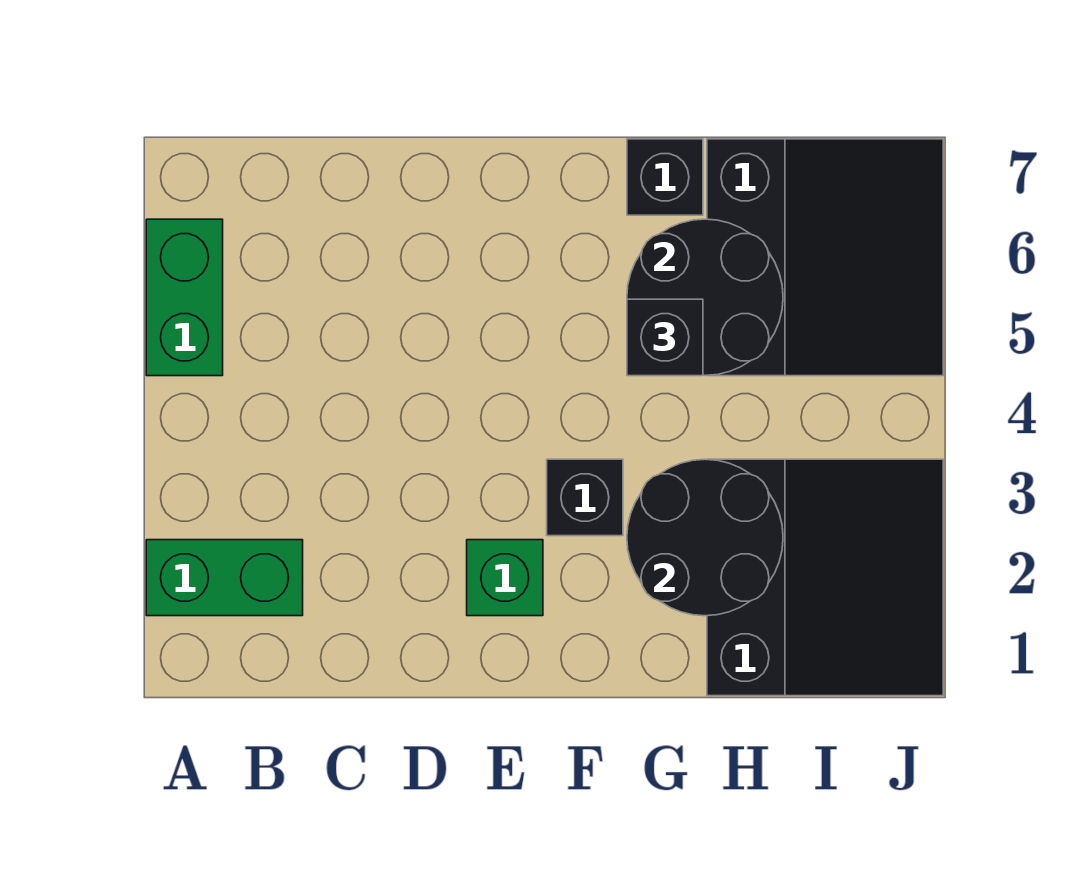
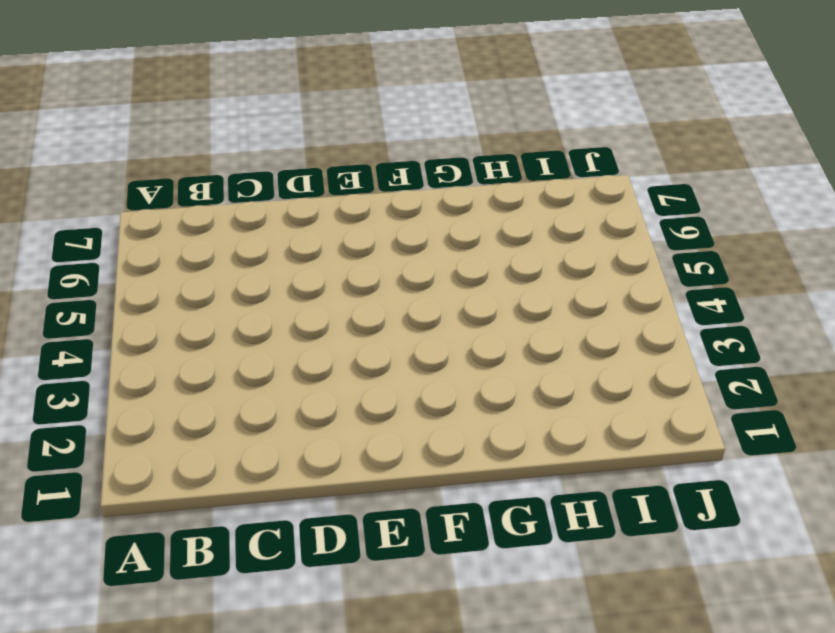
none -> green brick A2:B2 level 1
none -> green brick A5:A6 level 1

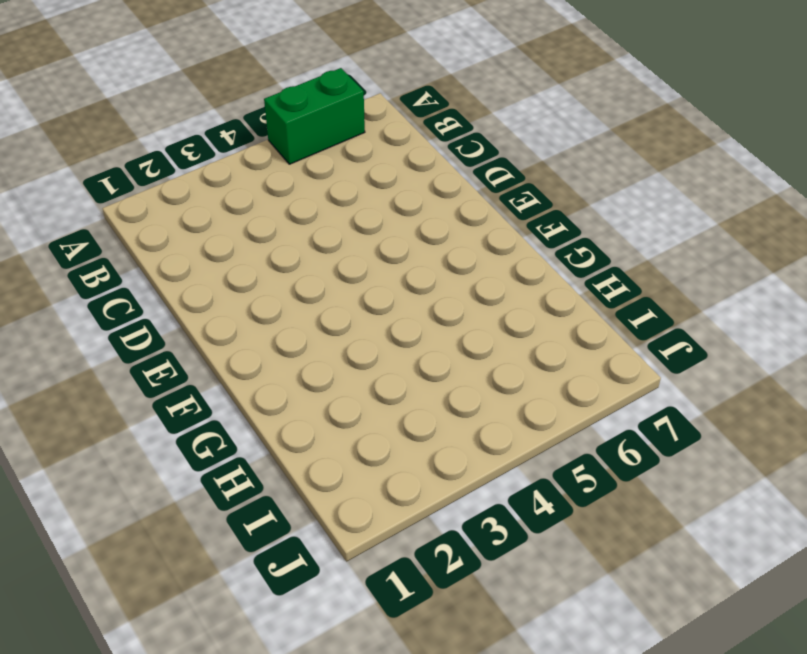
none -> green brick A2:B2 level 1
none -> green brick E2 level 1

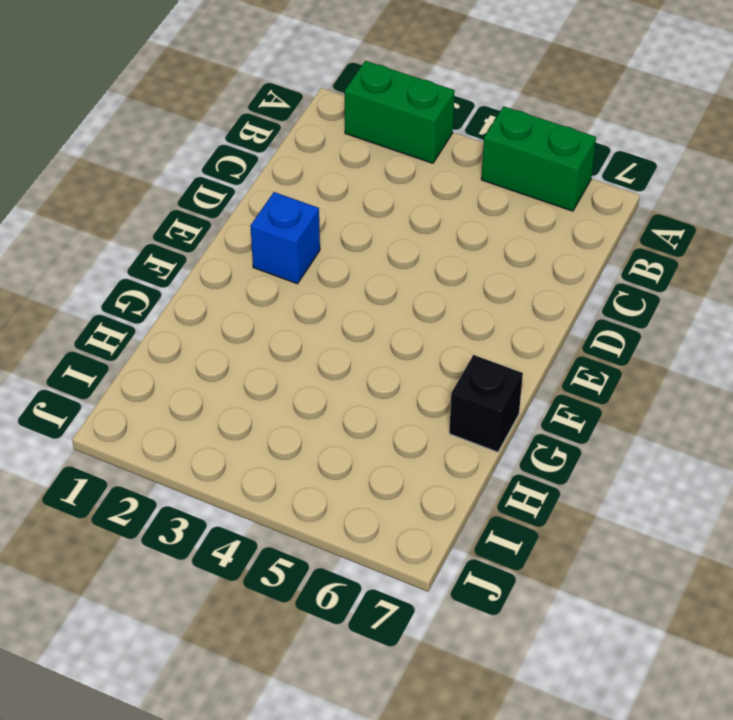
green brick A2:A3 level 1 -> green brick A2:B2 level 1
blue brick E2 level 1 -> green brick E2 level 1
none -> black brick F3 level 1
none -> black slope H1:J3 level 1 top H

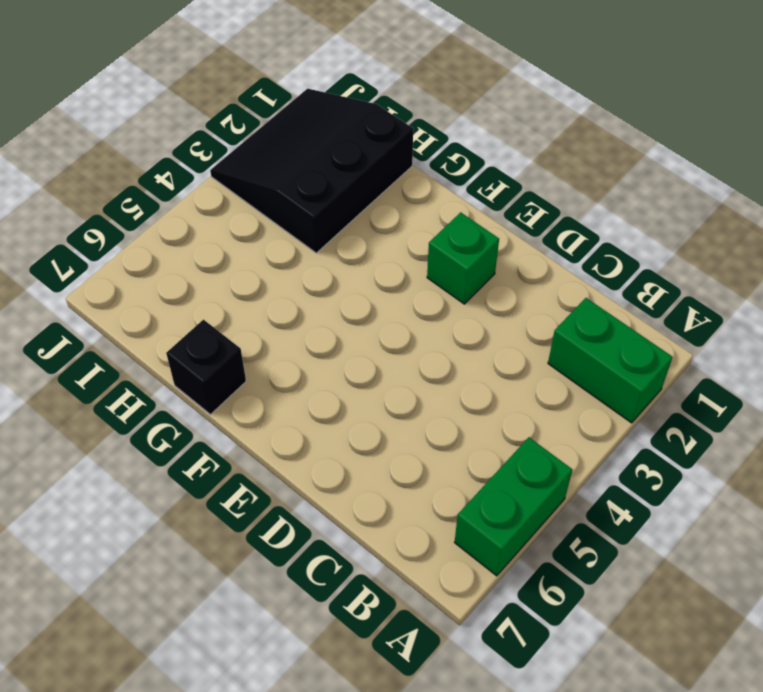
none -> black brick F3 level 1
none -> black slope H5:J7 level 1 top H

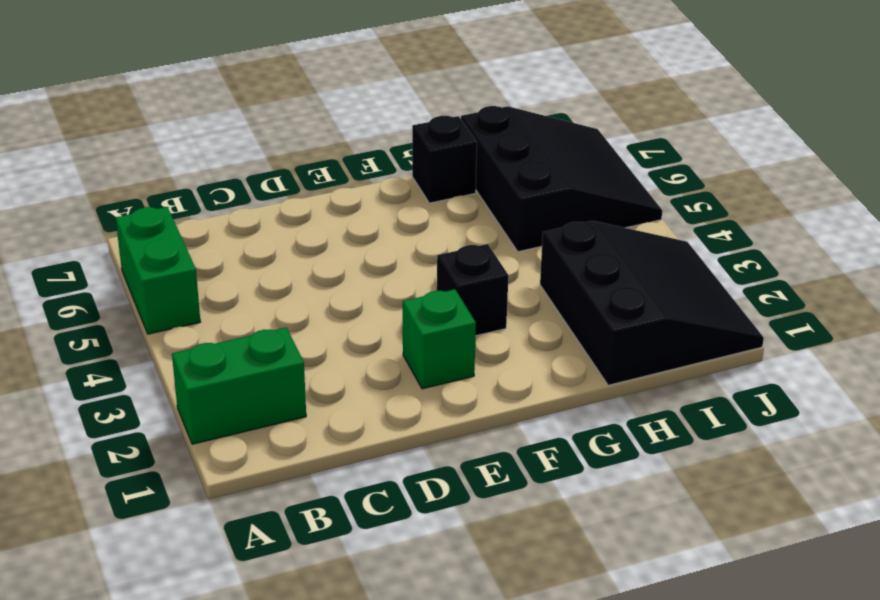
none -> black round brick G2:H3 level 2
none -> black round brick G5:H6 level 2

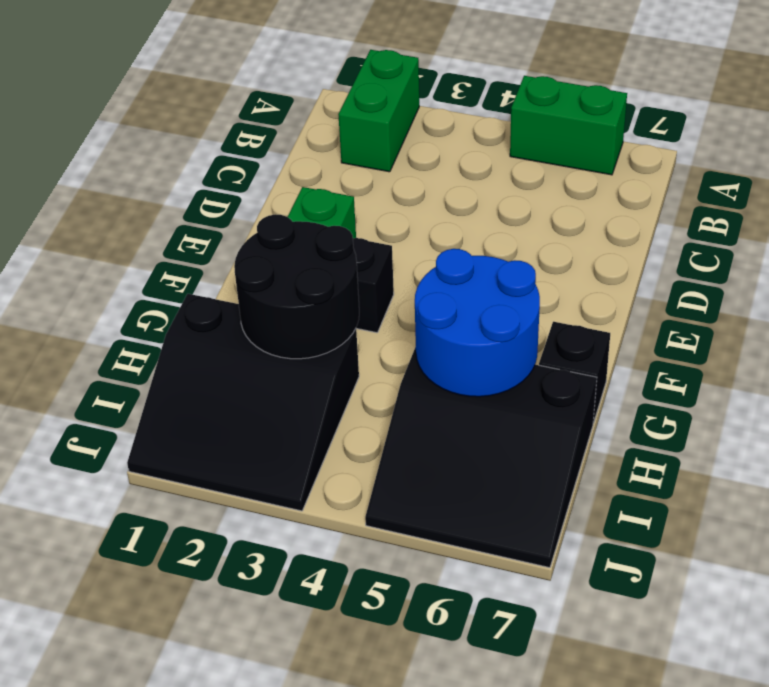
blue round brick G5:H6 level 2 -> black round brick G5:H6 level 2
none -> black brick G5 level 3

